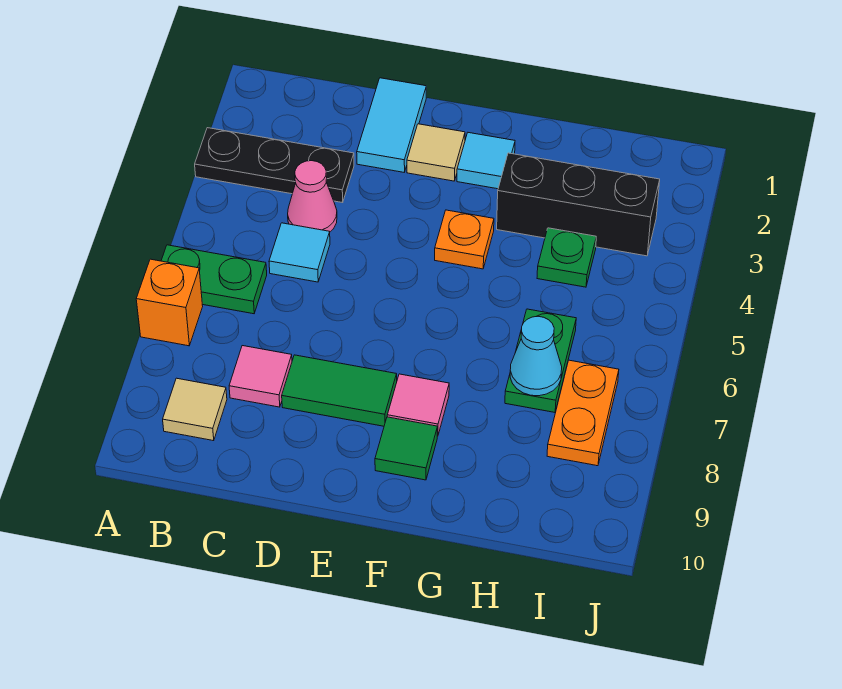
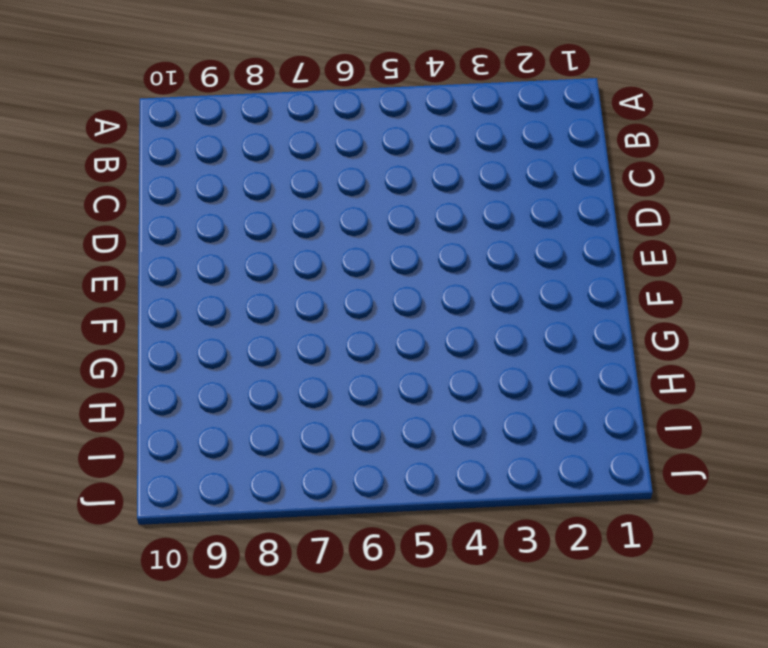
none -> black plate A3:C3 level 1
none -> green plate A6:B6 level 1
none -> orange brick A7 level 1

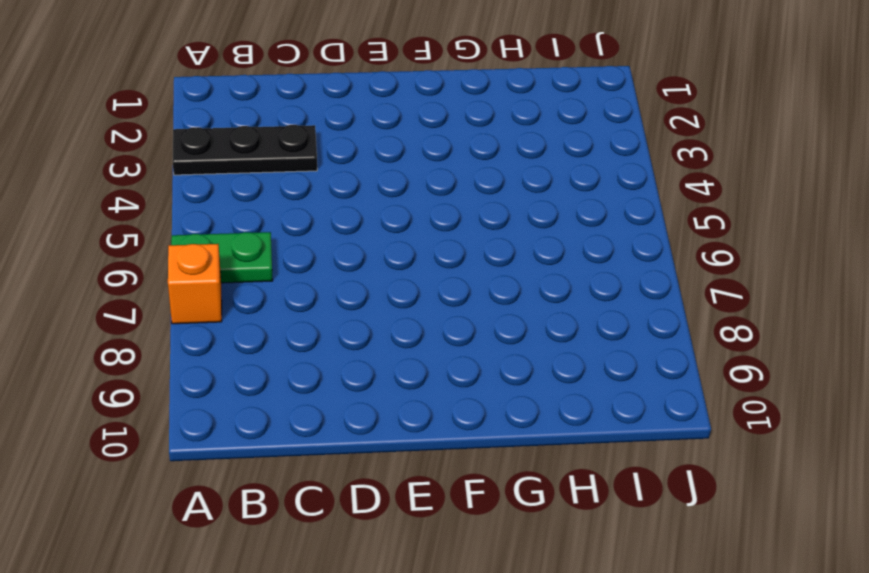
none -> tan tile B9 level 1
none -> pink cone C4 level 1
none -> cyan tile C5 level 1

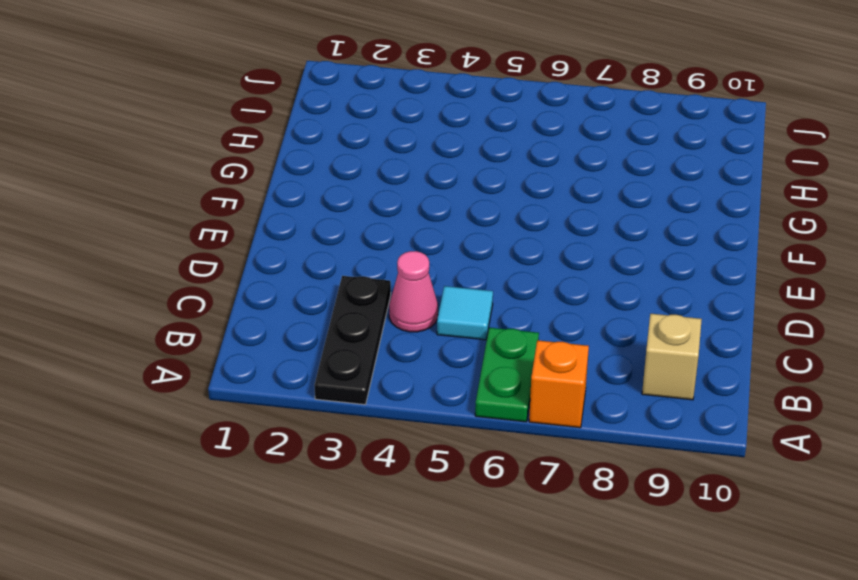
tan brick B9 level 1 -> tan tile B9 level 1
none -> pink tile C8 level 1
none -> cyan tile D1:D2 level 1
none -> green tile D8:E8 level 1

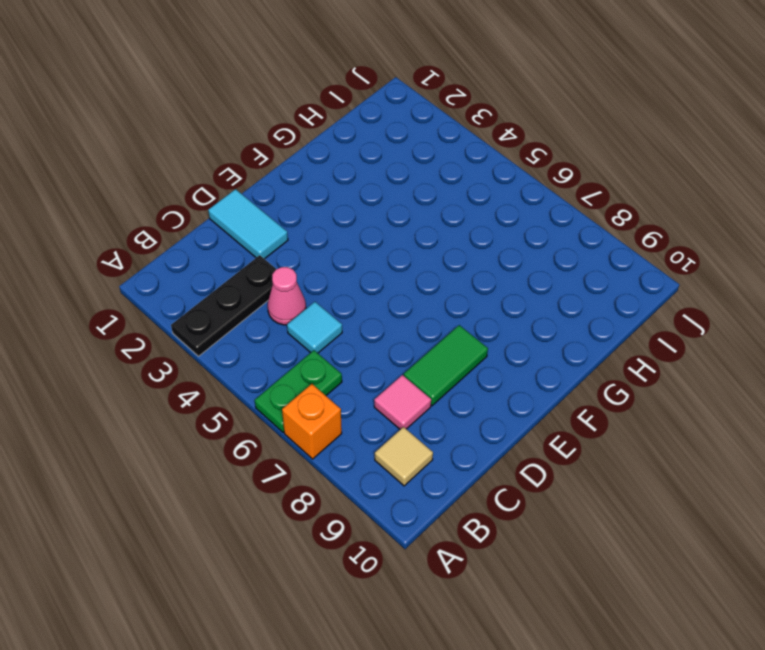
none -> tan tile E2 level 1
none -> cyan tile F2 level 1
none -> orange plate F4 level 1

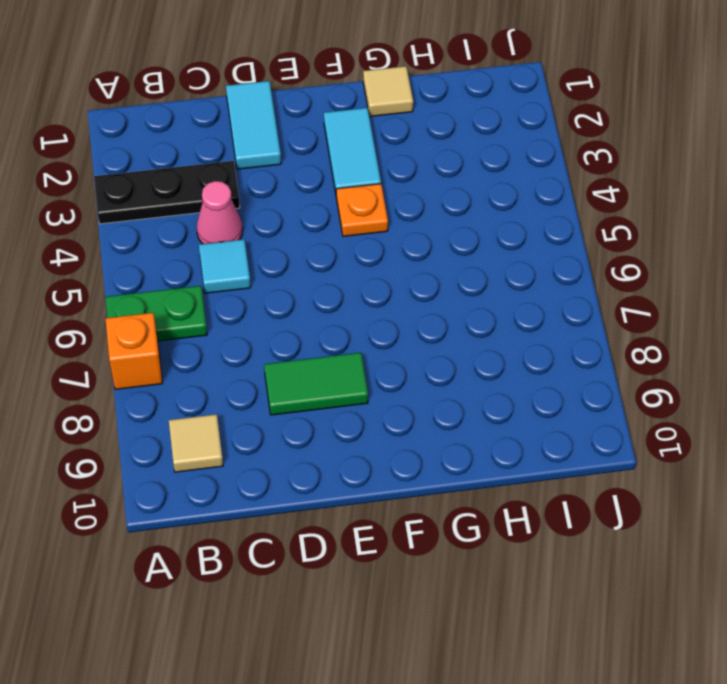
cyan tile F2:F3 level 1 -> cyan tile F2 level 1
tan tile G1 level 1 -> tan tile E2 level 1
none -> pink tile C8 level 1
none -> pink tile F8 level 1
none -> green tile F9 level 1

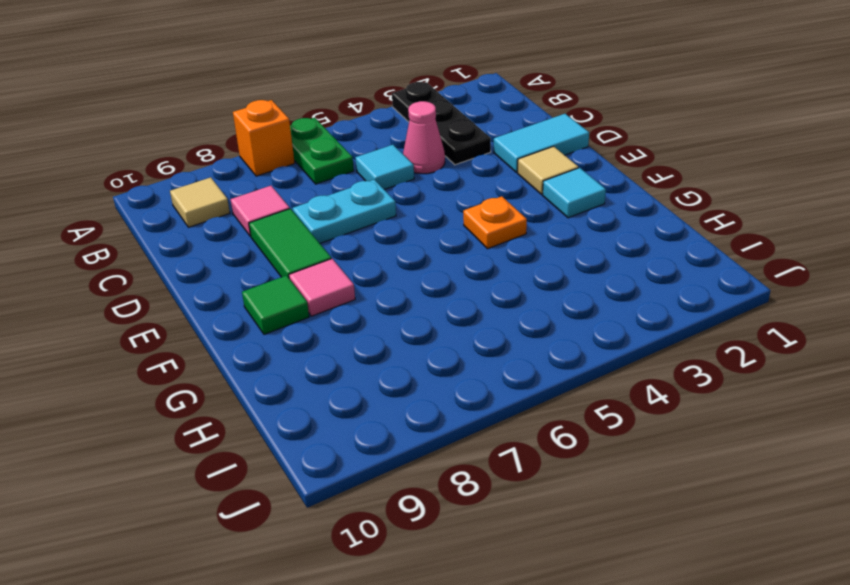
cyan plate D6:D7 level 1 -> none
none -> black brick G3:I3 level 1
none -> green plate H4 level 1
none -> green plate H6:H7 level 1

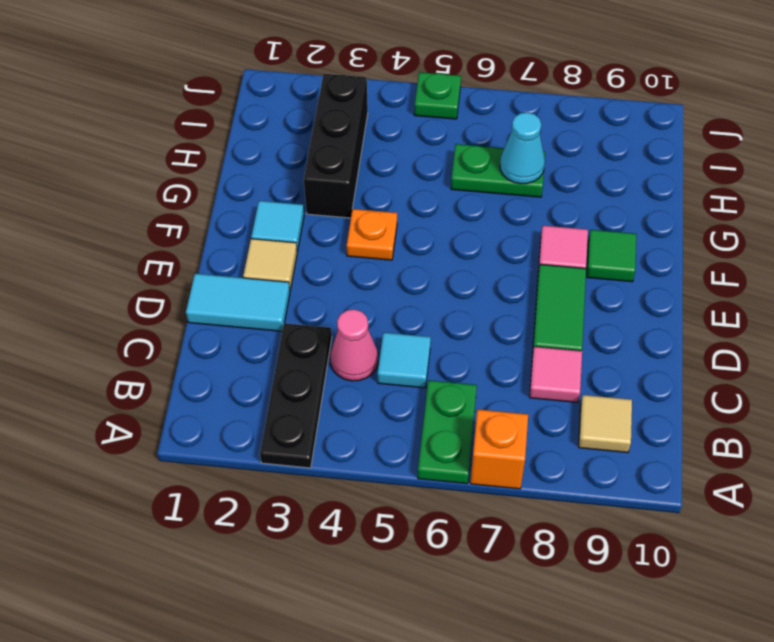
green plate J5 level 1 -> green plate H4 level 1
none -> orange plate I7:I8 level 1

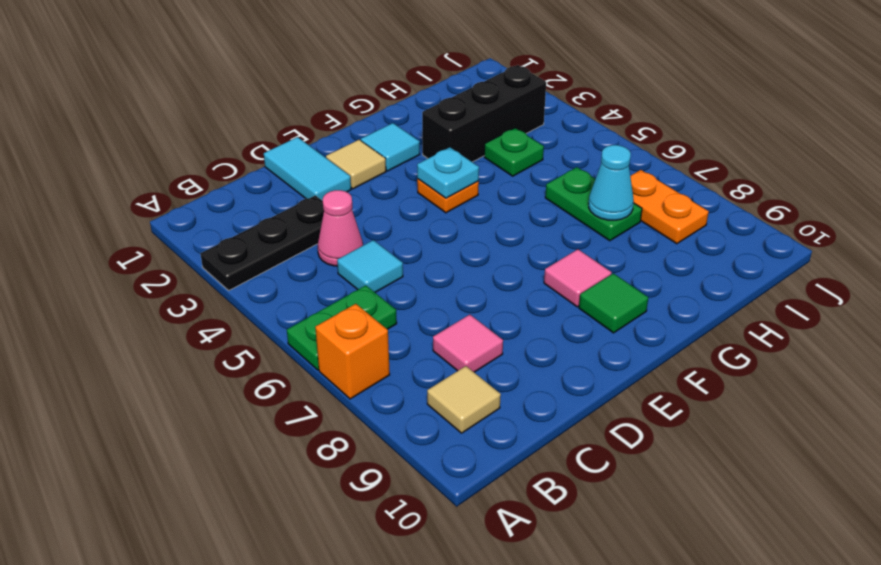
cyan plate F4 level 2 -> none
none -> green tile D8:E8 level 1

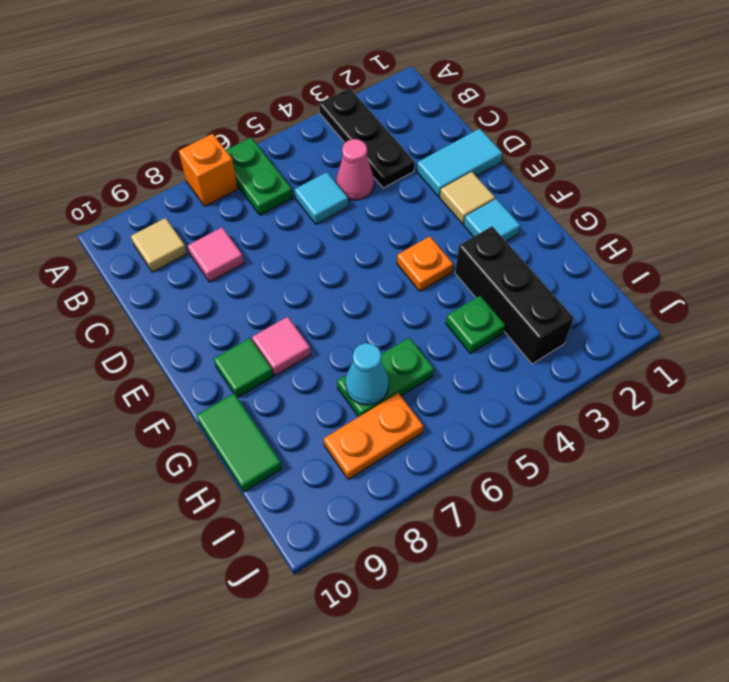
green tile G10:H10 level 1 -> green tile D8:E8 level 1

